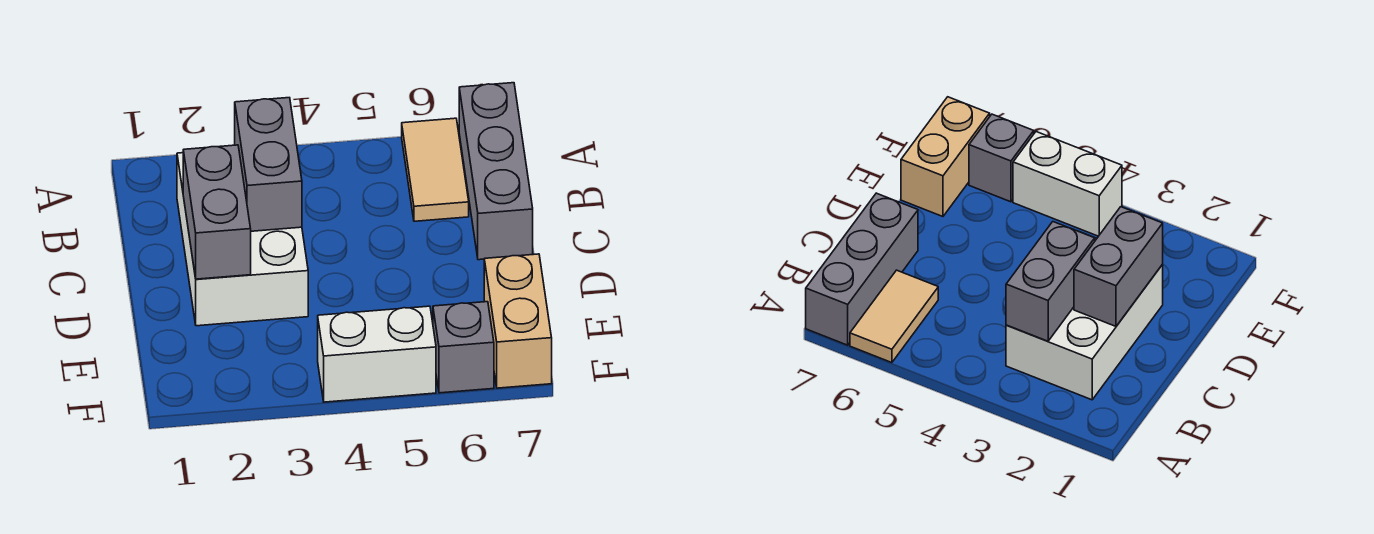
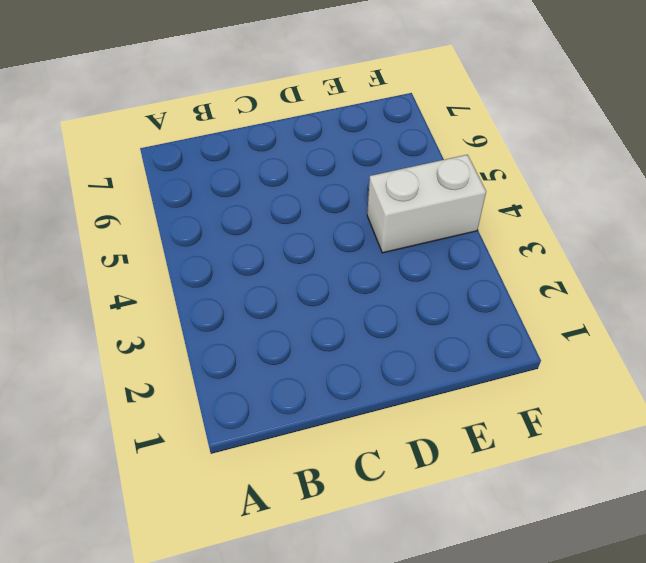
white brick E4:F4 level 1 -> white brick F4:F5 level 1
none -> tan tile A6:B6 level 1
none -> grey brick A7:C7 level 1

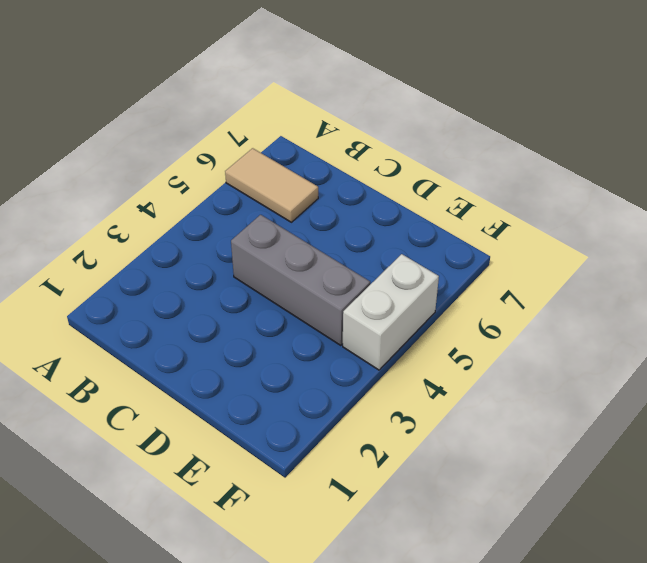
grey brick C4:E4 level 1 -> grey brick A7:C7 level 1
none -> white brick B2:D3 level 1
none -> tan brick E7:F7 level 1

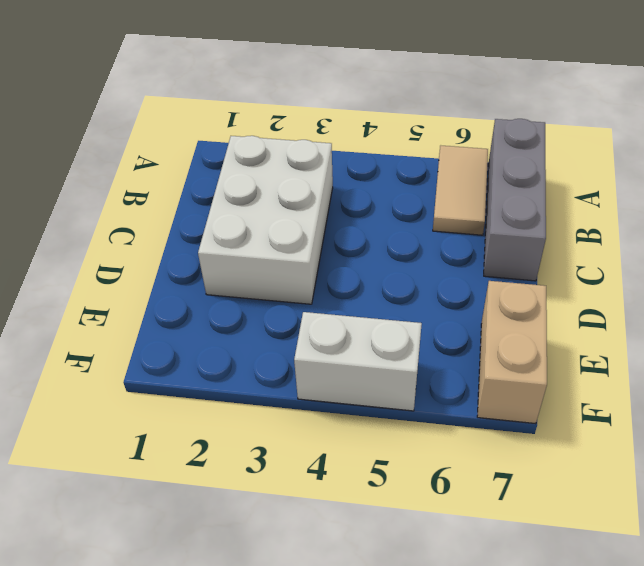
none -> grey brick F6 level 1
none -> grey brick B3:C3 level 2

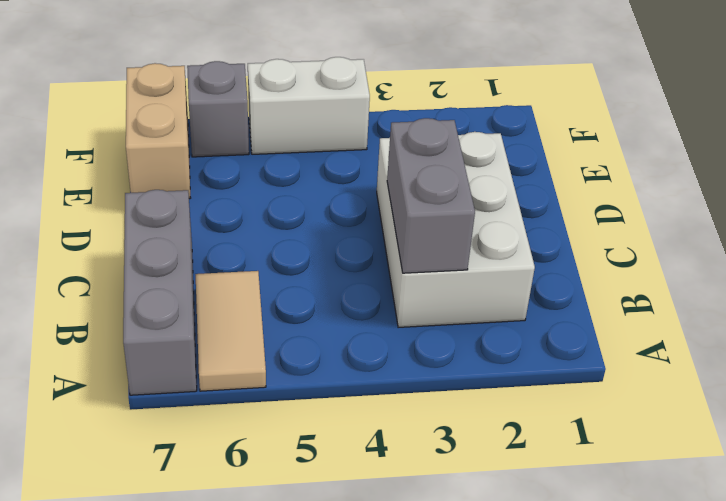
none -> grey brick C2:D2 level 2

